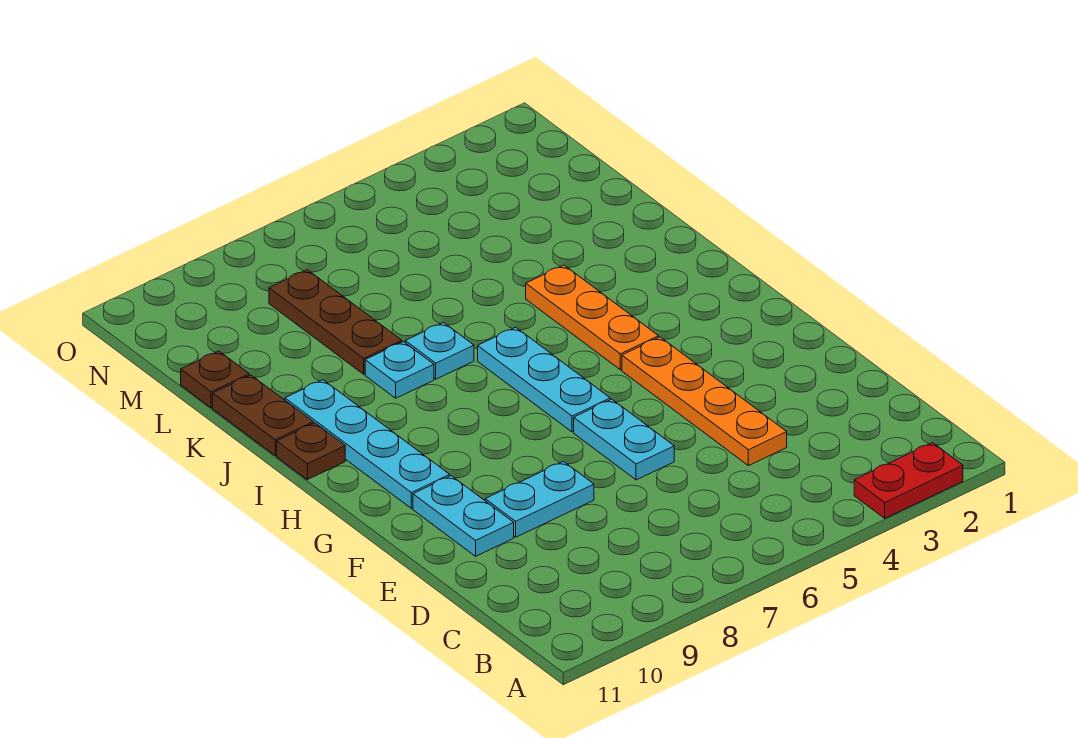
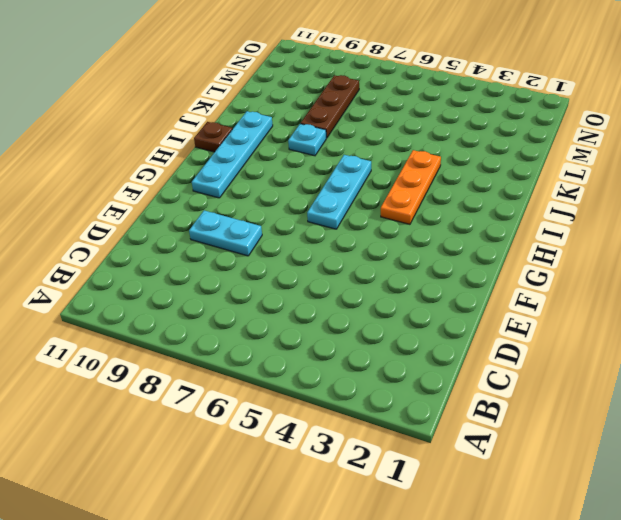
none -> red plate A2:A3 level 1
none -> orange plate D4:G4 level 1
none -> cyan plate E6:F6 level 1

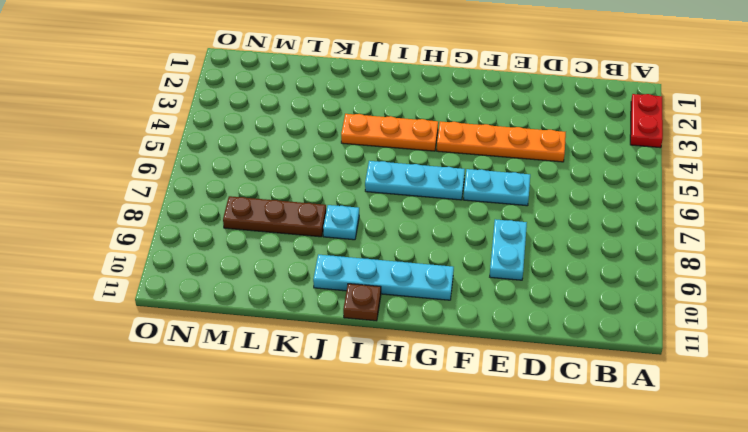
none -> cyan plate E10:F10 level 1
none -> cyan plate J7 level 1
none -> brown plate J11:K11 level 1

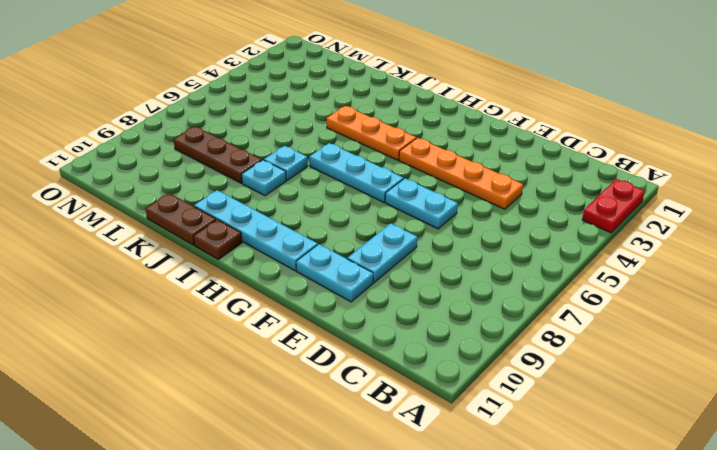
none -> brown plate L11 level 1

